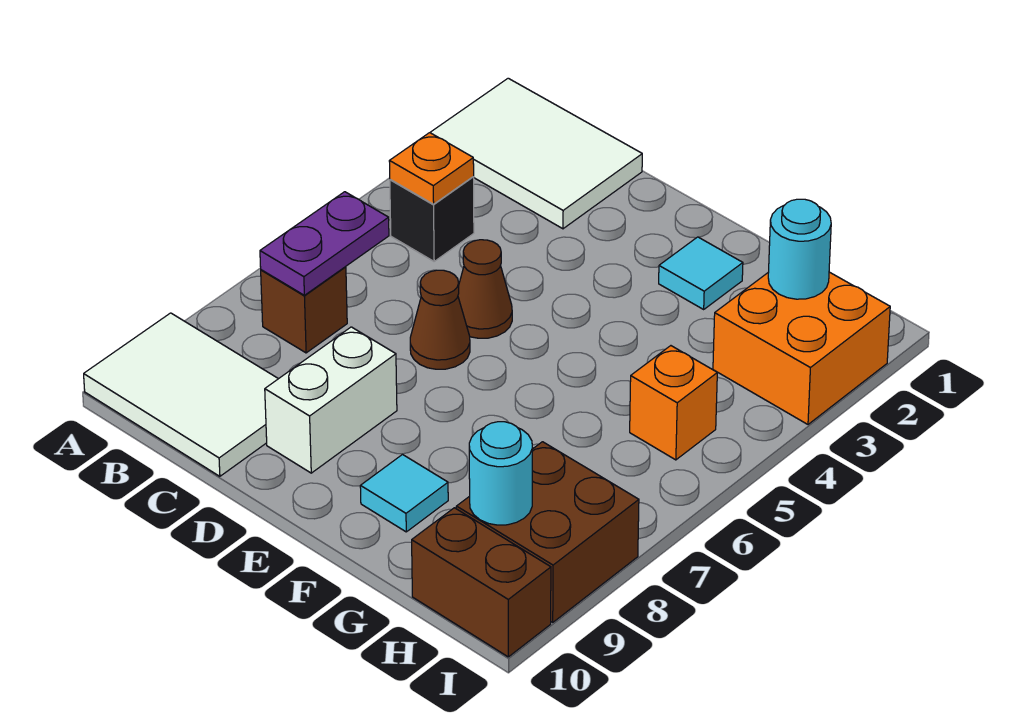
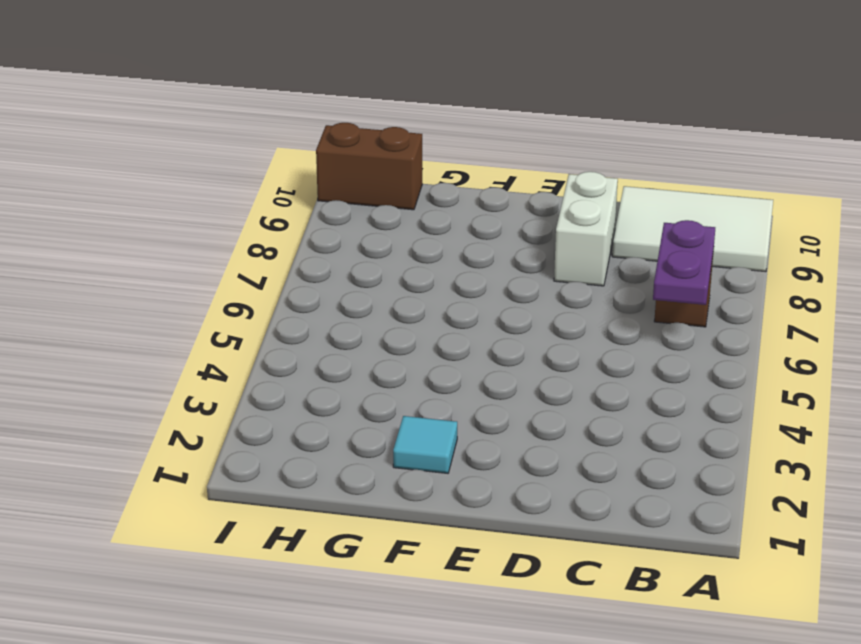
none -> white tile A1:C2 level 1
none -> black brick B4 level 1
none -> brown cone D5 level 1

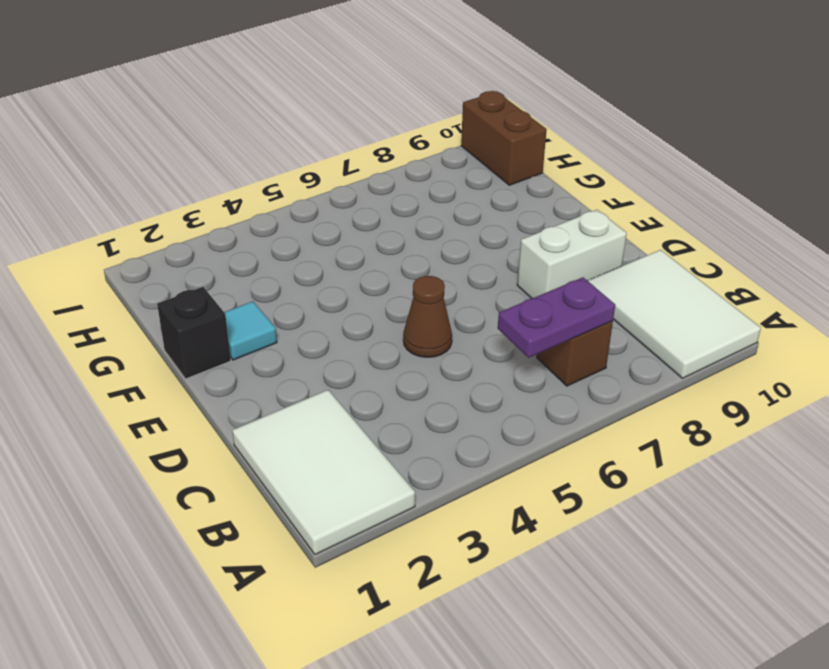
black brick F1 level 1 -> black brick B4 level 1
none -> brown cone D6 level 1
none -> cyan tile F9 level 1
none -> orange brick H2:I3 level 1

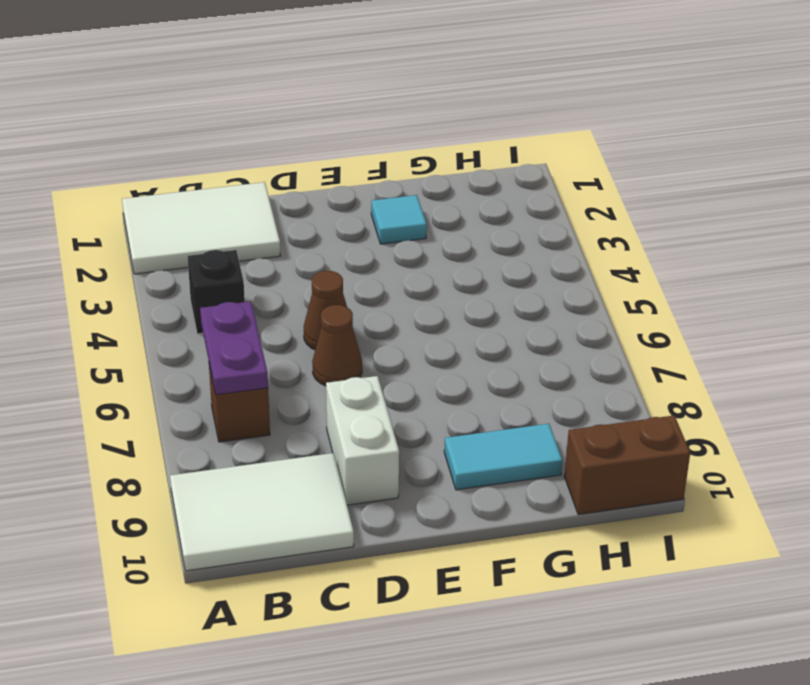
cyan tile F9:G9 level 1 -> cyan tile F9 level 1
none -> orange brick H2:I3 level 1
none -> orange brick H5 level 1
none -> brown brick H8:I9 level 1

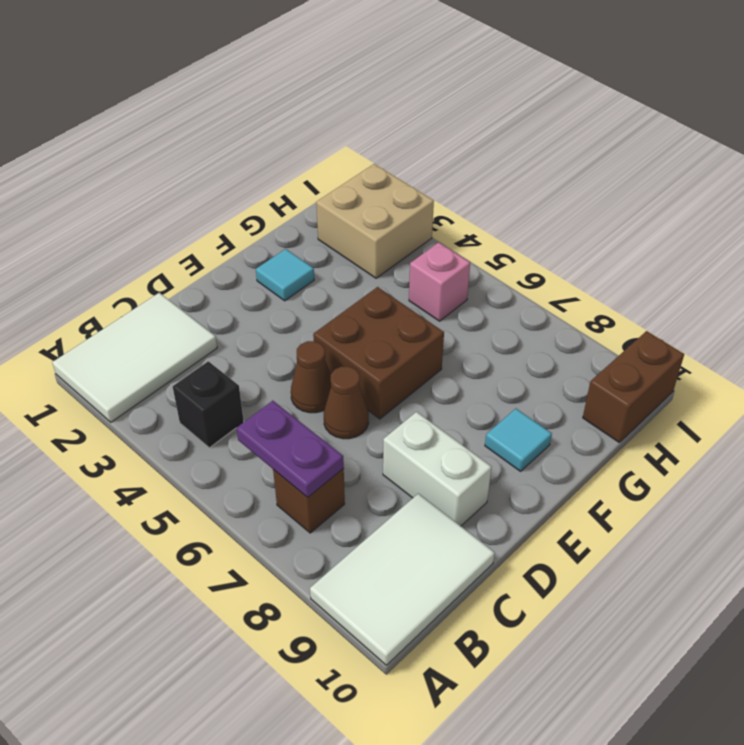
brown brick E5:F6 level 1 -> brown brick H8:I9 level 1
tan brick H2:I3 level 1 -> orange brick H2:I3 level 1
pink brick H5 level 1 -> orange brick H5 level 1
none -> orange plate B4 level 2
none -> cyan round brick H2 level 2
none -> cyan round brick H9 level 2

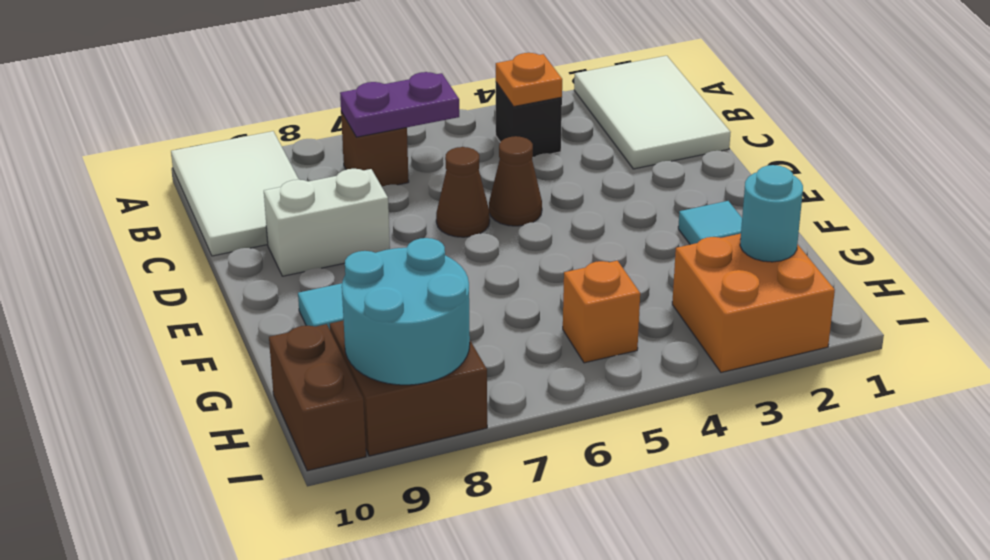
cyan round brick H8:I9 level 2 -> cyan round brick H9 level 2

